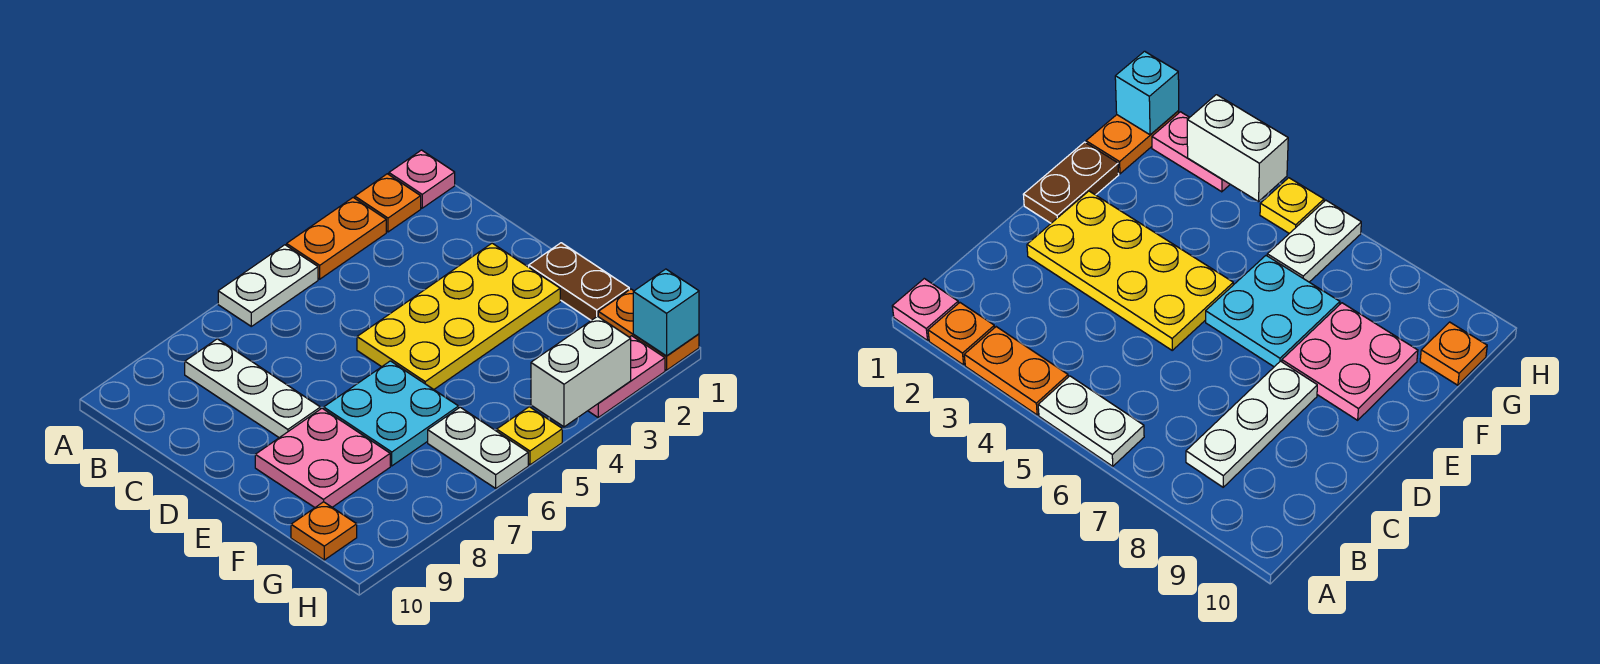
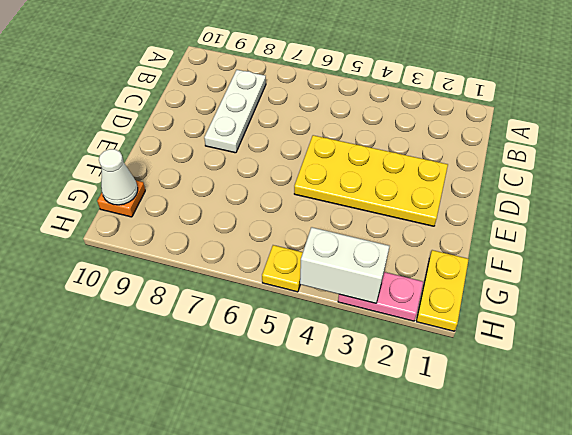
yellow plate G1:H1 level 1 -> orange plate G1:H1 level 1
white cone G10 level 2 -> none
none -> pink plate A1 level 1
none -> orange plate A2 level 1
none -> orange plate A3:A4 level 1

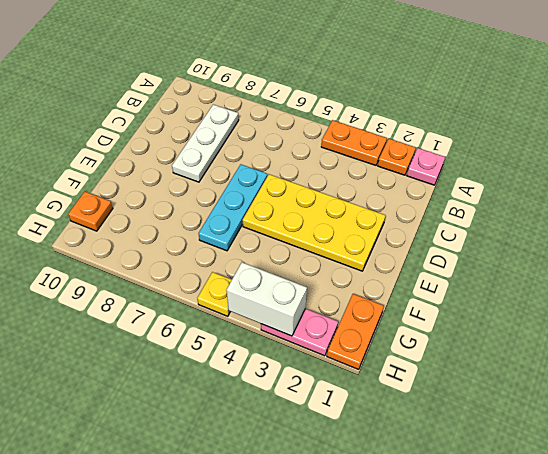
cyan plate D6:F6 level 1 -> cyan plate E6:F7 level 1
none -> white plate A5:A6 level 1
none -> brown plate E1:F1 level 1
none -> pink plate E8:F9 level 1

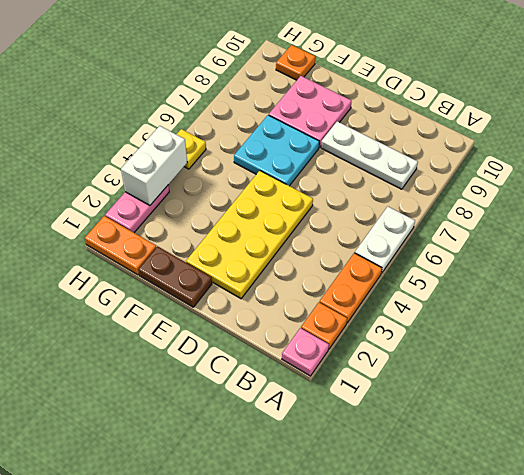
none -> white plate G6:H6 level 1
none -> cyan brick H1 level 2

